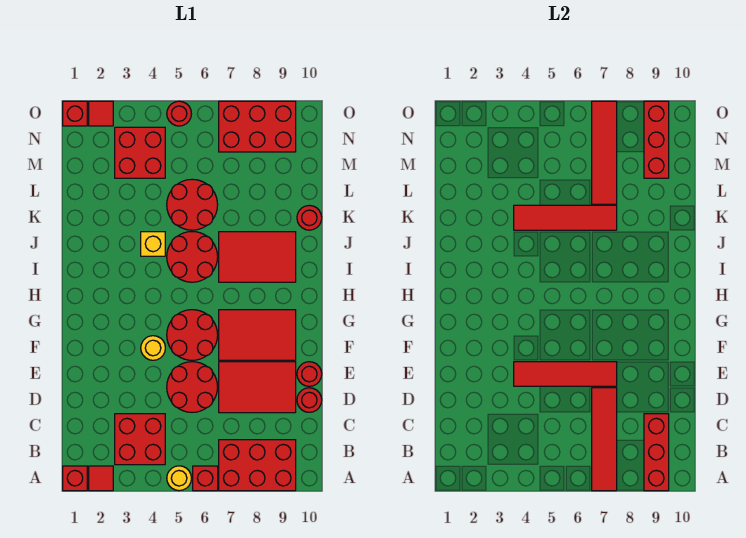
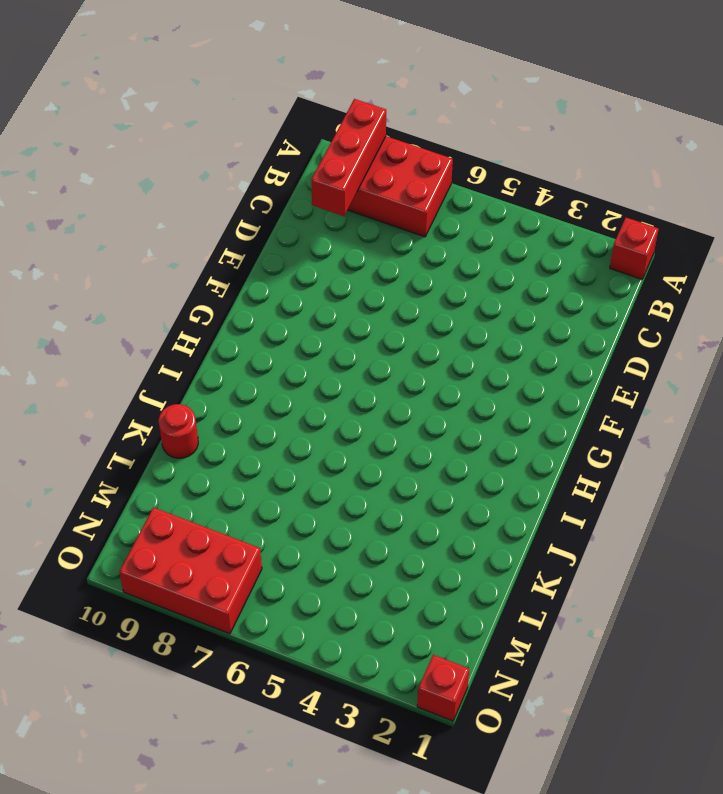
none -> red tile A2 level 1
none -> yellow round brick A5 level 1
none -> red brick A6 level 1

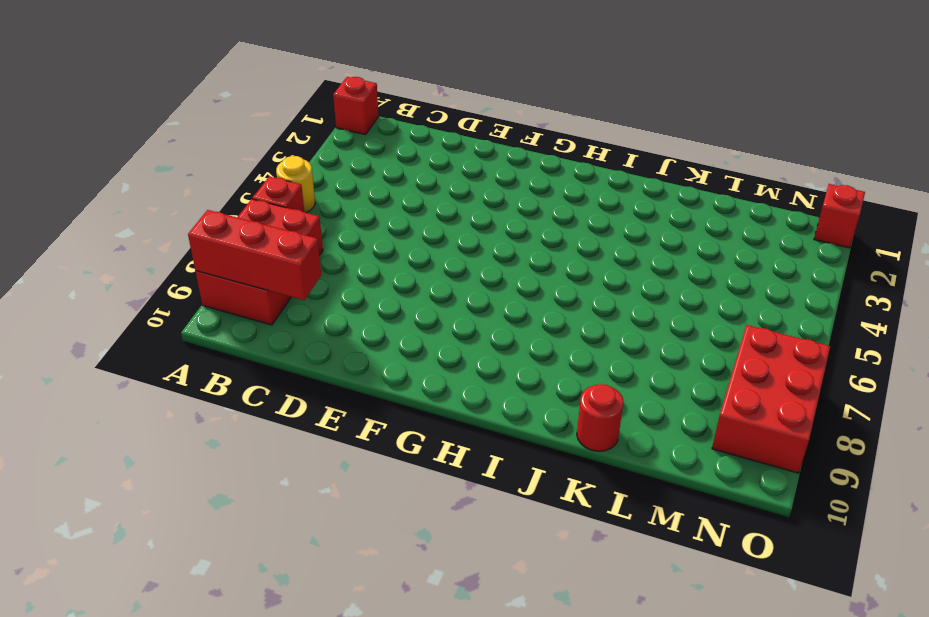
none -> red tile A2 level 1
none -> red brick B3:C4 level 1
none -> red round brick D5:E6 level 1

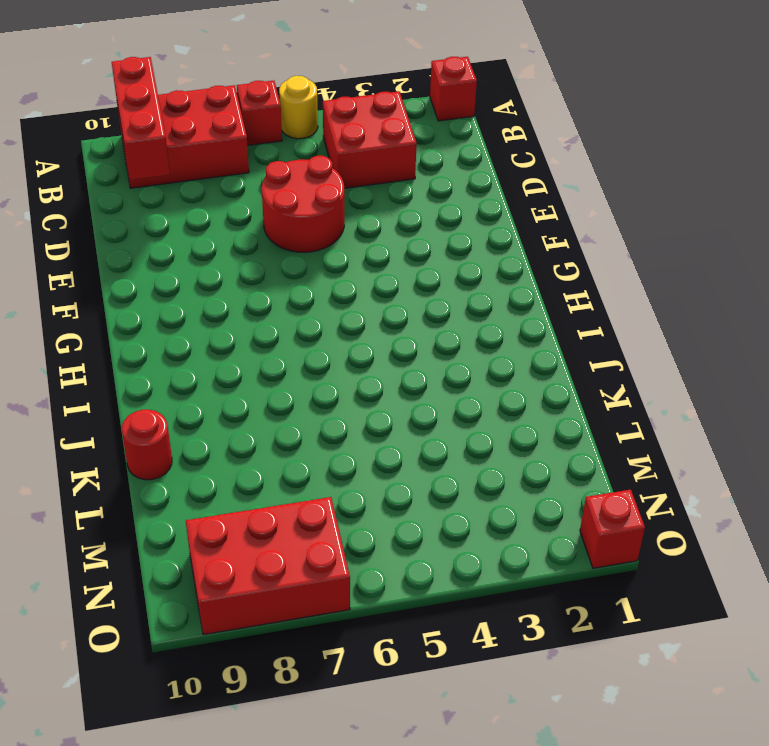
none -> red tile A2 level 1
none -> red tile D7:E9 level 1
none -> red round brick D10 level 1

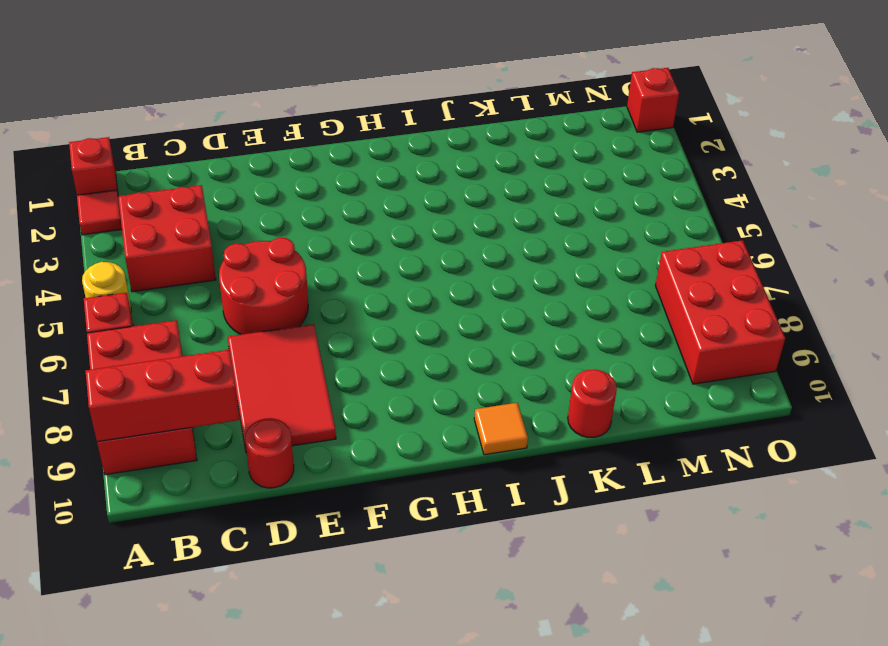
orange tile I10 level 1 -> none
none -> red round brick E10 level 1
none -> yellow round brick F4 level 1
none -> red round brick F5:G6 level 1

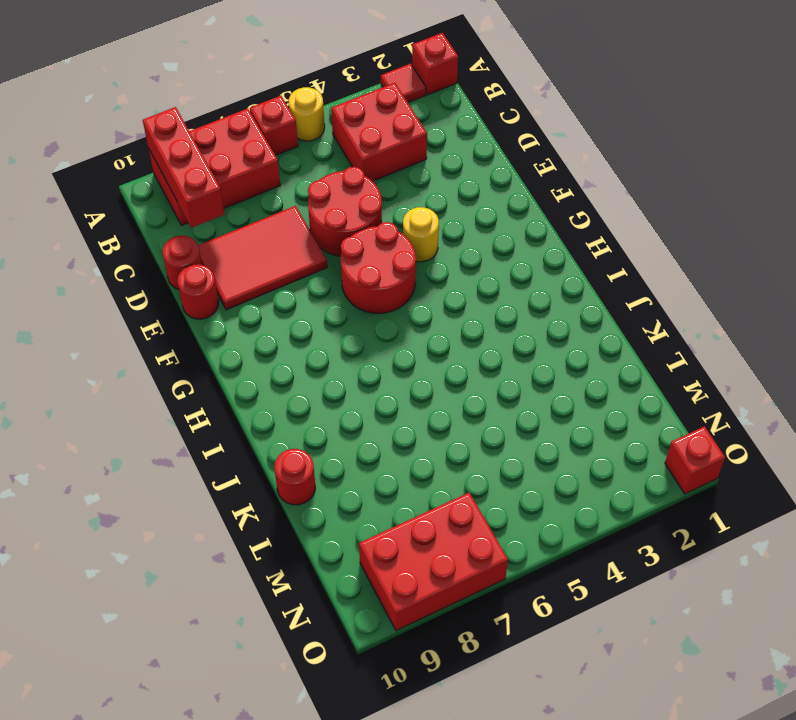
none -> red tile F7:G9 level 1
none -> red round brick I5:J6 level 1
none -> red tile I7:J9 level 1

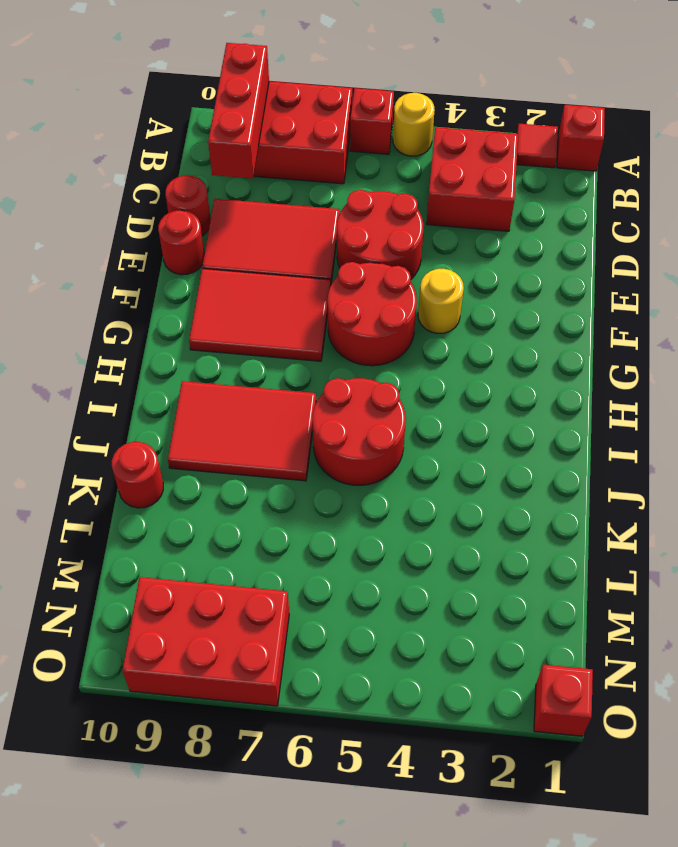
none -> yellow brick J4 level 1
none -> red round brick K5:L6 level 1
none -> red brick M3:N4 level 1

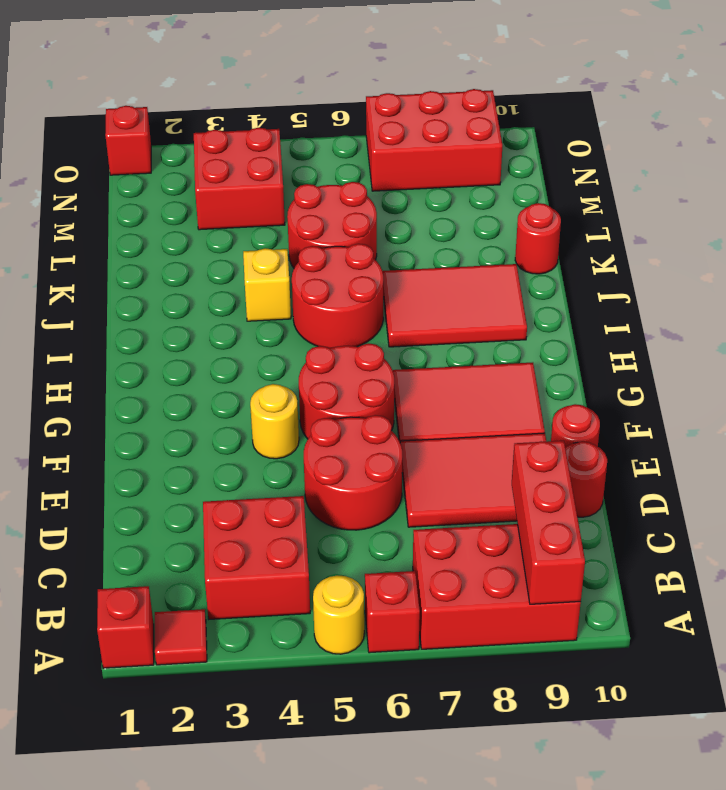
none -> red tile O2 level 1
none -> red round brick O5 level 1
none -> red tile A7:D7 level 2

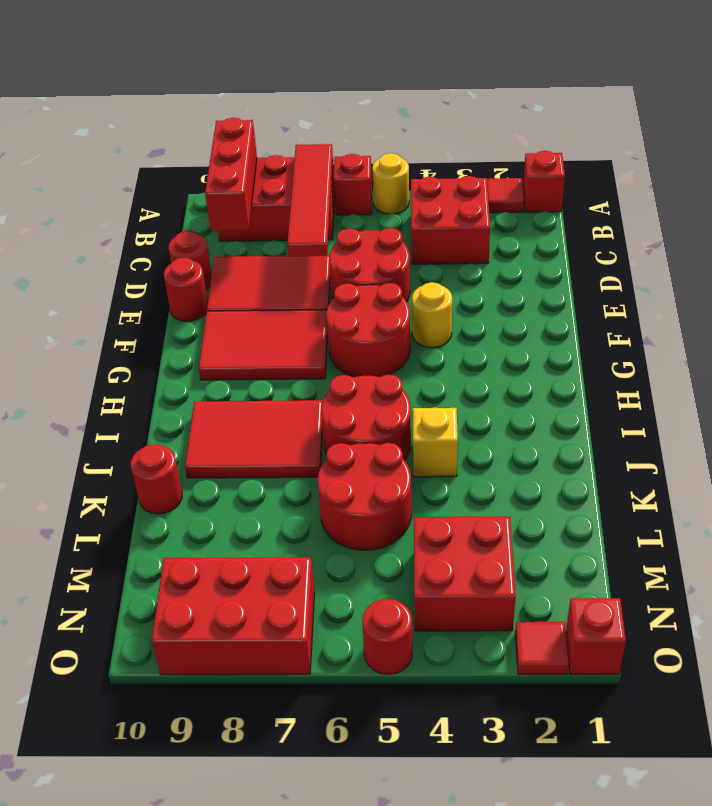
none -> red tile E4:E7 level 2
none -> red tile K4:K7 level 2
none -> red tile L7:O7 level 2

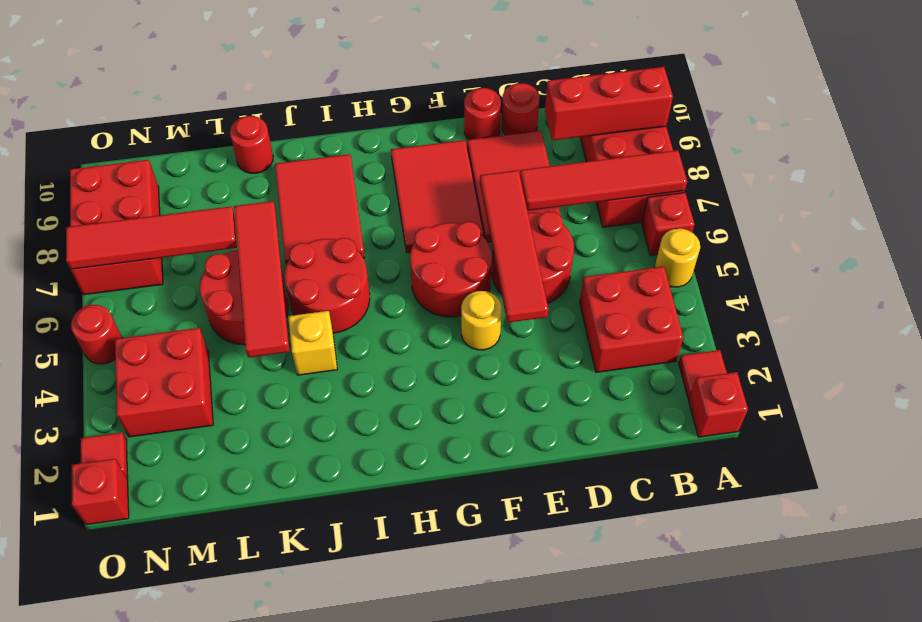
none -> red brick M9:O9 level 2

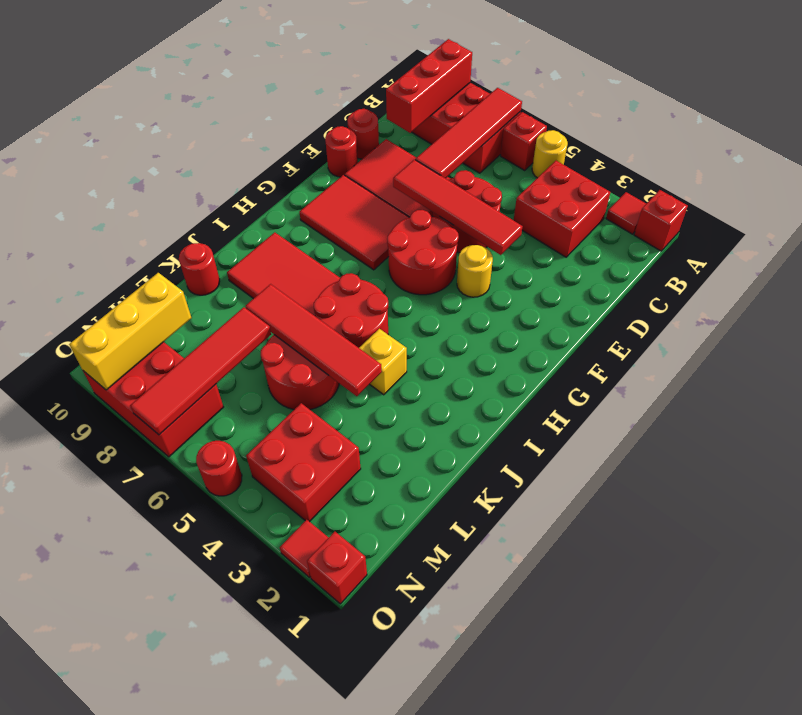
yellow brick M9:O9 level 2 -> red brick M9:O9 level 2

